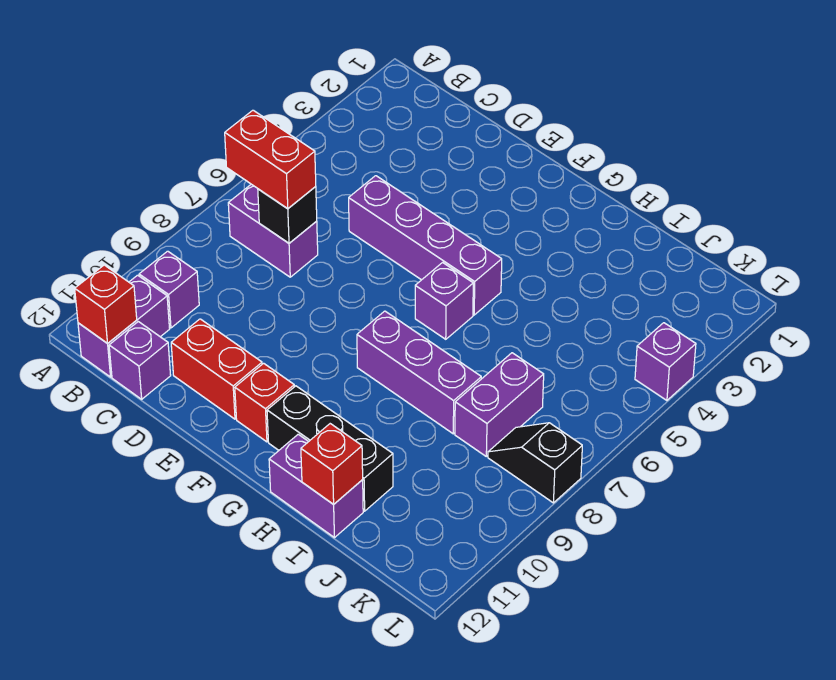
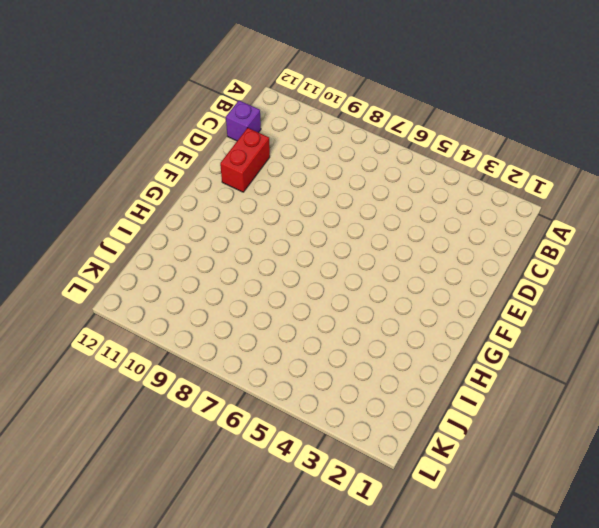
none -> purple brick B7:C7 level 1
none -> purple brick B10 level 1
none -> purple brick B11:B12 level 1

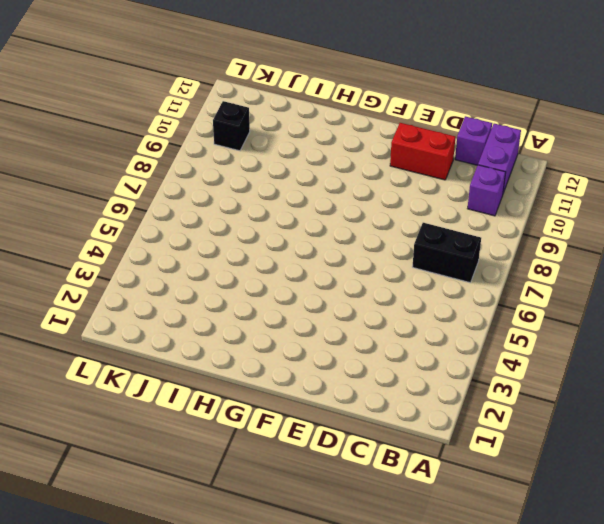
black brick B7:C7 level 1 -> purple brick B7:C7 level 1
black brick K10 level 1 -> black brick C7 level 2
none -> purple brick D5:G5 level 1
none -> red brick F11 level 1
none -> purple brick G6 level 1

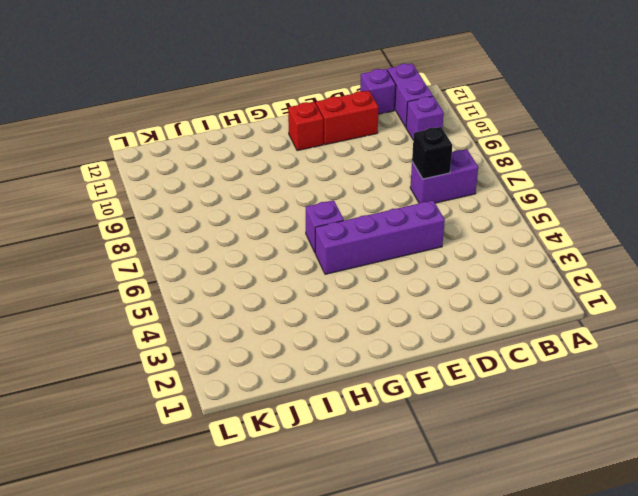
none -> purple brick G8:I8 level 1
none -> black brick G11:I11 level 1
none -> purple brick H12:I12 level 1

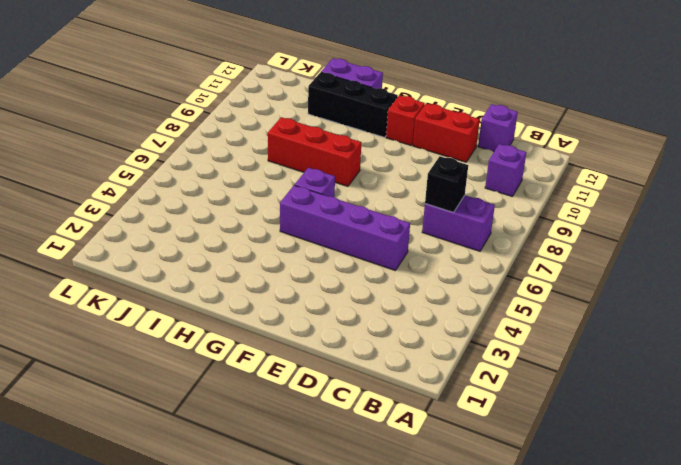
red brick G8:I8 level 1 -> purple brick G8:I8 level 1
none -> purple brick B11:B12 level 1
none -> purple brick J7:J8 level 1
none -> black slope K8:L8 level 1 top L

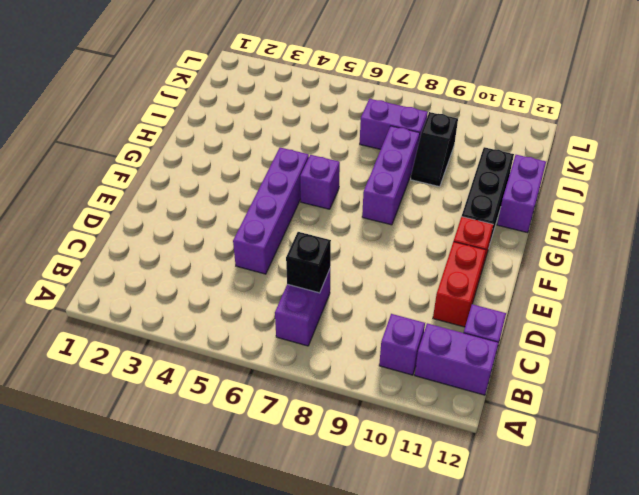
black slope I9:J9 level 1 top J -> black slope K8:L8 level 1 top L
none -> purple brick L4 level 1
none -> red brick B12 level 2
none -> red brick I12 level 2

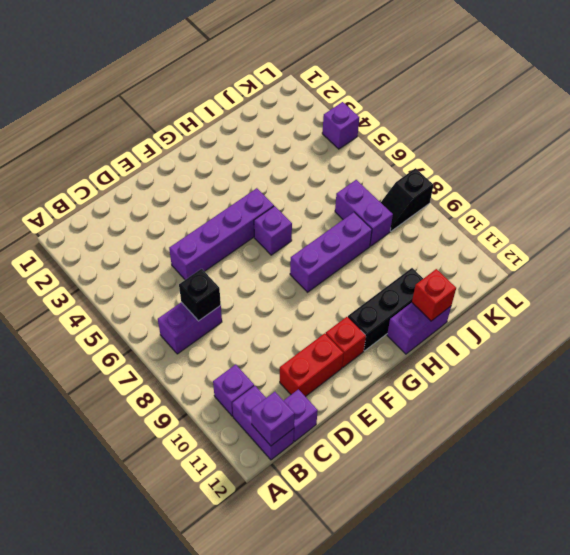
purple brick B12 level 2 -> red brick B12 level 2
none -> red brick B7:C7 level 3

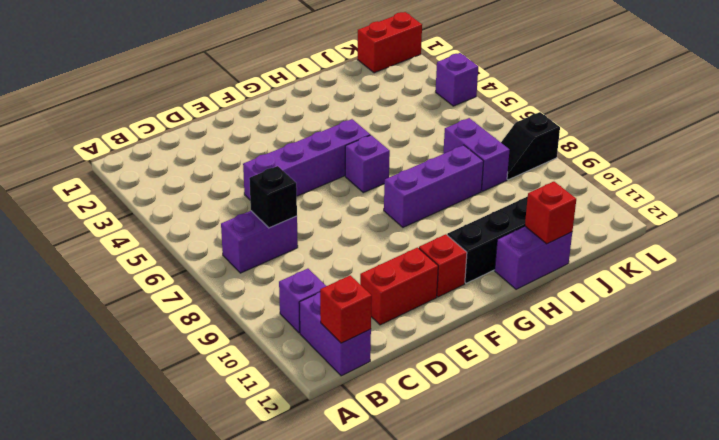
red brick K1:L1 level 1 -> red brick B7:C7 level 3
none -> purple brick C12 level 1

